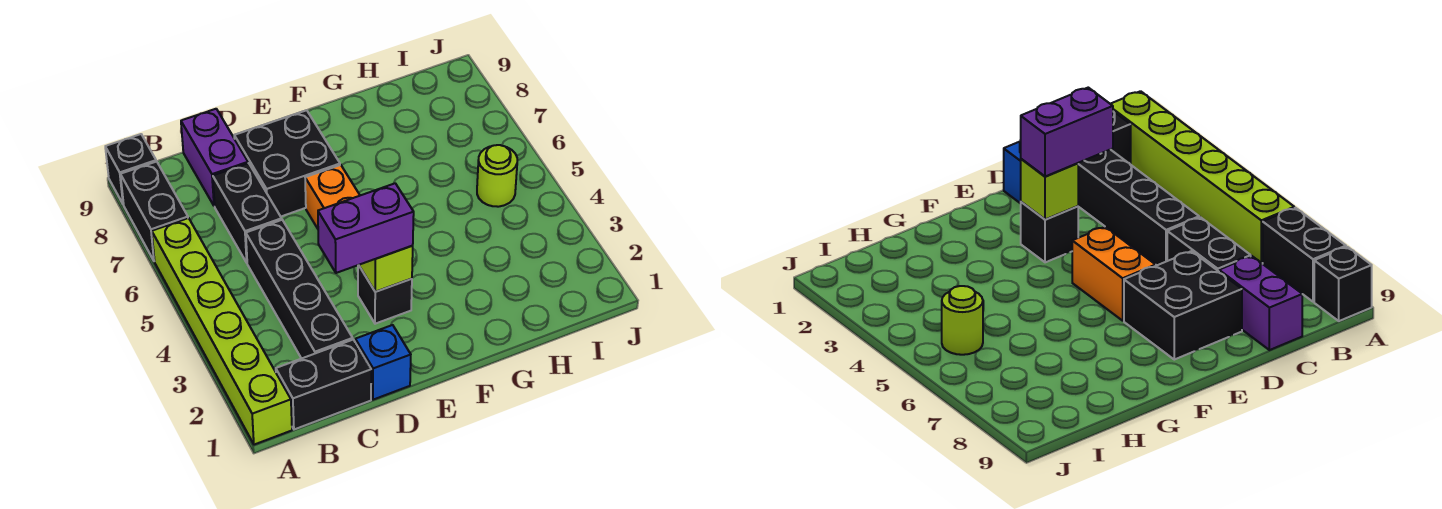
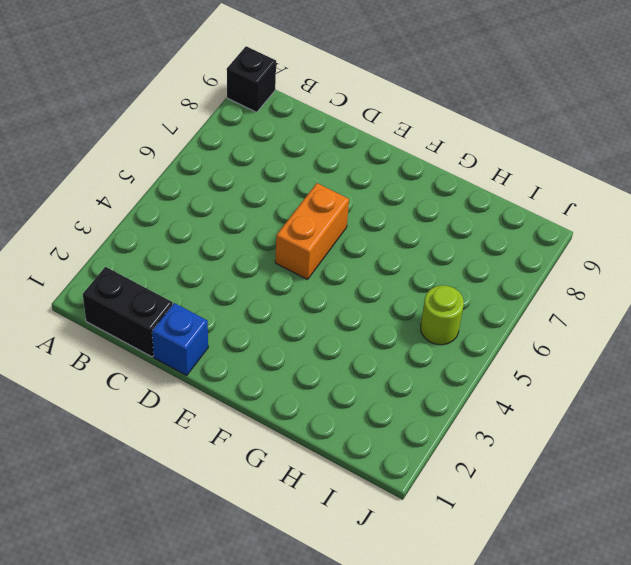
none -> lime brick A1:A6 level 1
none -> black brick A7:A8 level 1
none -> black brick C2:C5 level 1

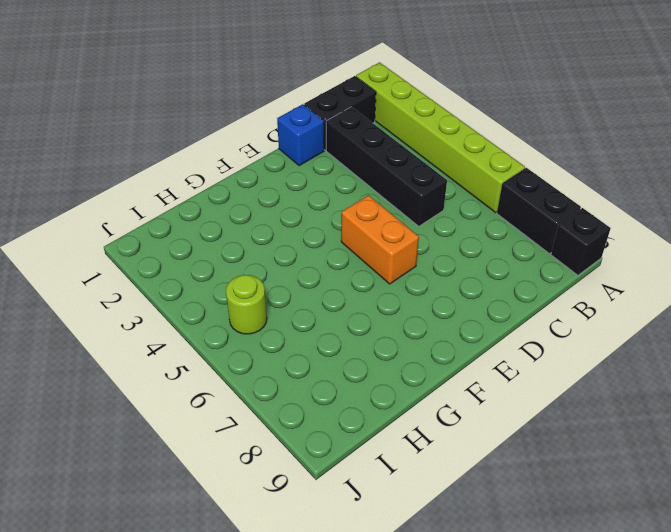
none -> black brick C6:C7 level 1
none -> purple brick C8:C9 level 1
none -> black brick D7:E8 level 1

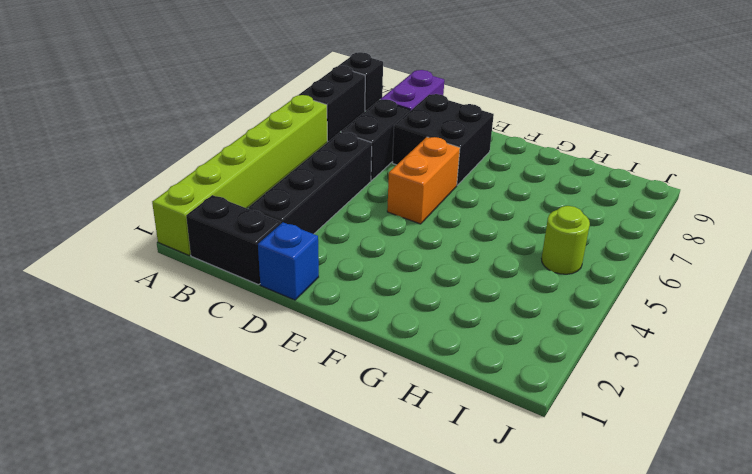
none -> black brick E3 level 1
none -> lime brick E3 level 2
none -> purple brick D3:E3 level 3

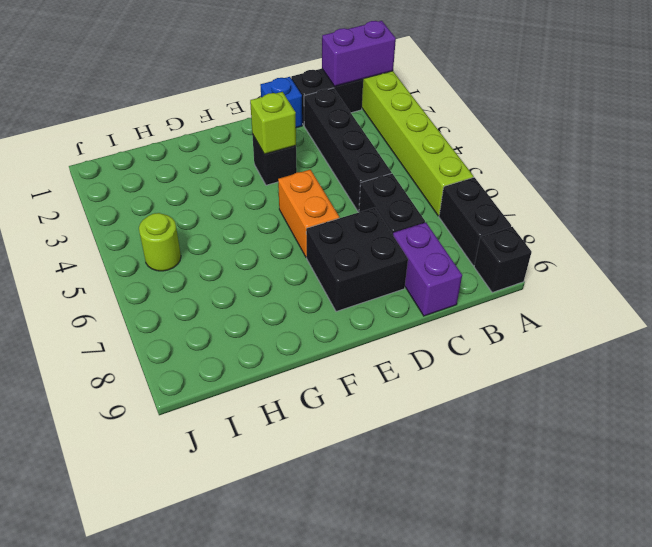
purple brick A1:B1 level 2 -> purple brick D3:E3 level 3

